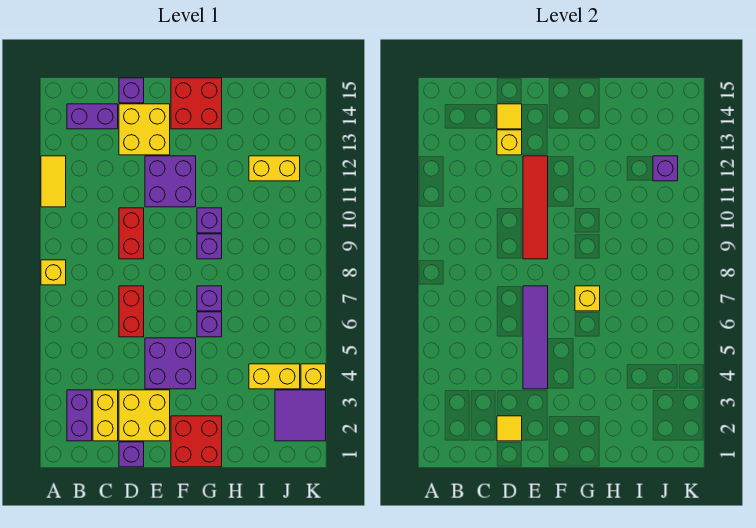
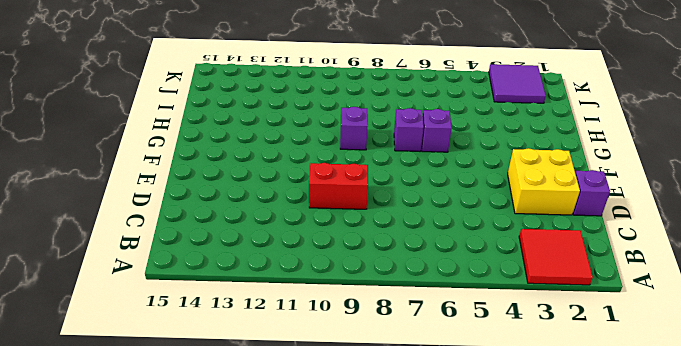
red tile A2:B3 level 1 -> purple brick B2:B3 level 1
none -> yellow brick A8 level 1
none -> yellow tile A11:A12 level 1
none -> purple brick B14:C14 level 1
none -> yellow brick C2:C3 level 1

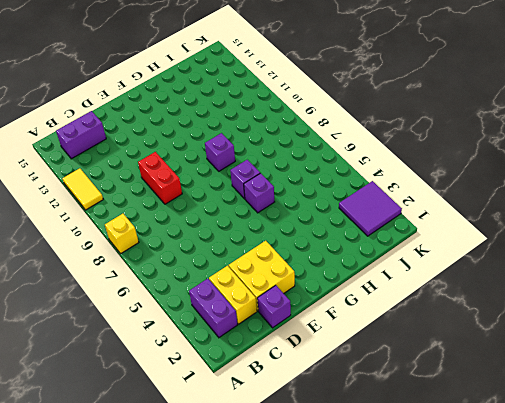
none -> red brick D6:D7 level 1
none -> yellow brick D13:E14 level 1
none -> purple brick D15 level 1
none -> purple brick E4:F5 level 1

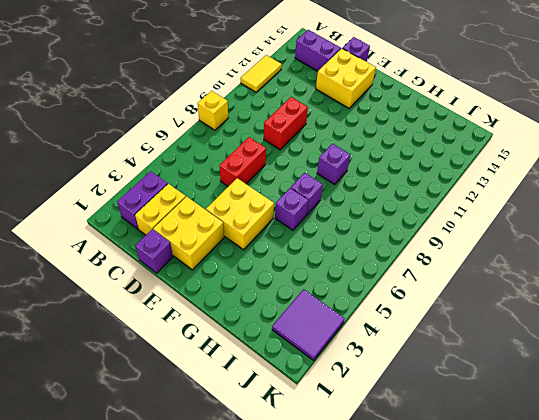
yellow brick E4:F5 level 1 -> purple brick E4:F5 level 1
none -> purple brick E11:F12 level 1
none -> red brick F1:G2 level 1
none -> red brick F14:G15 level 1
none -> purple brick G10 level 1

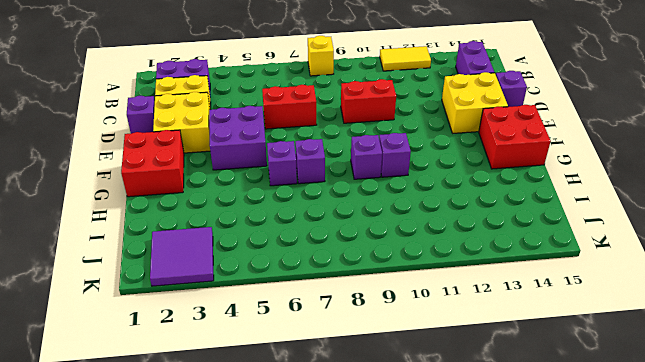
none -> purple brick E11:F12 level 1
none -> yellow brick I4:J4 level 1
none -> yellow brick I12:J12 level 1
none -> yellow brick K4 level 1

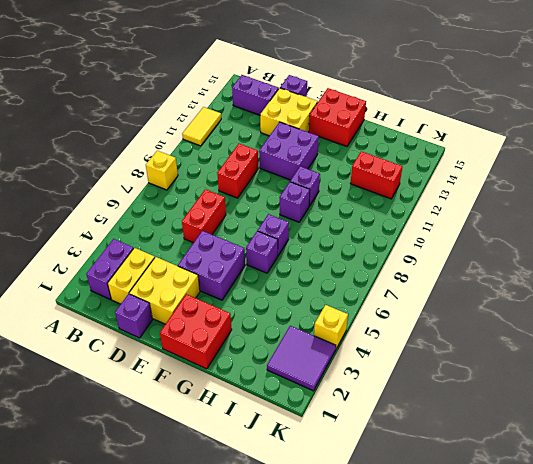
red brick I12:J12 level 1 -> yellow brick I12:J12 level 1
none -> yellow brick I4:J4 level 1
none -> yellow tile D2 level 2
none -> yellow brick D13 level 2
none -> yellow tile D14 level 2

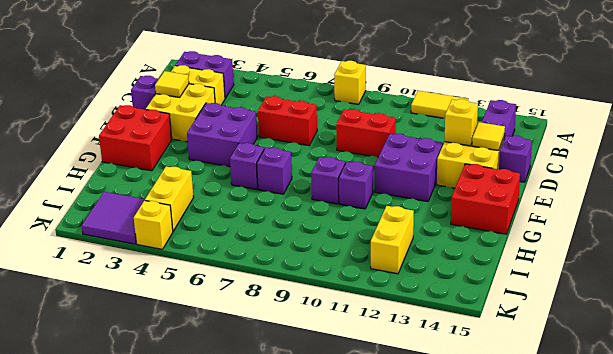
none -> purple tile E4:E7 level 2
none -> red tile E9:E12 level 2
none -> yellow brick G7 level 2
none -> purple brick J12 level 2

